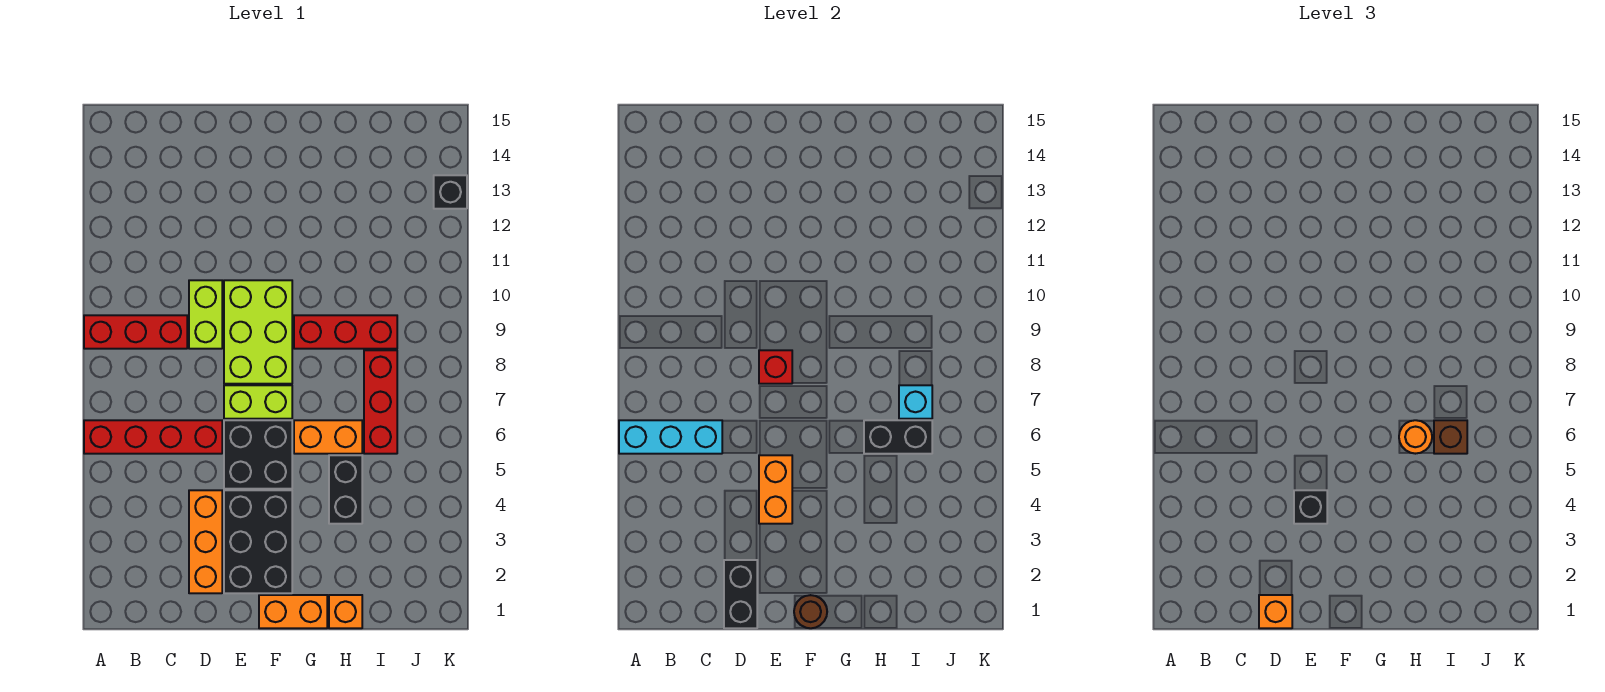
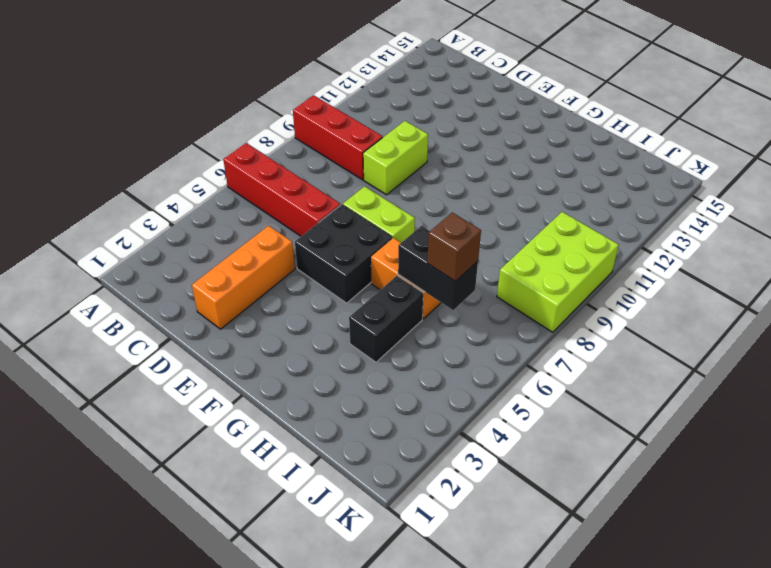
lime brick J8:K10 level 1 -> lime brick E8:F10 level 1
none -> black brick E2:F4 level 1
none -> orange brick F1:G1 level 1
none -> red brick G9:I9 level 1

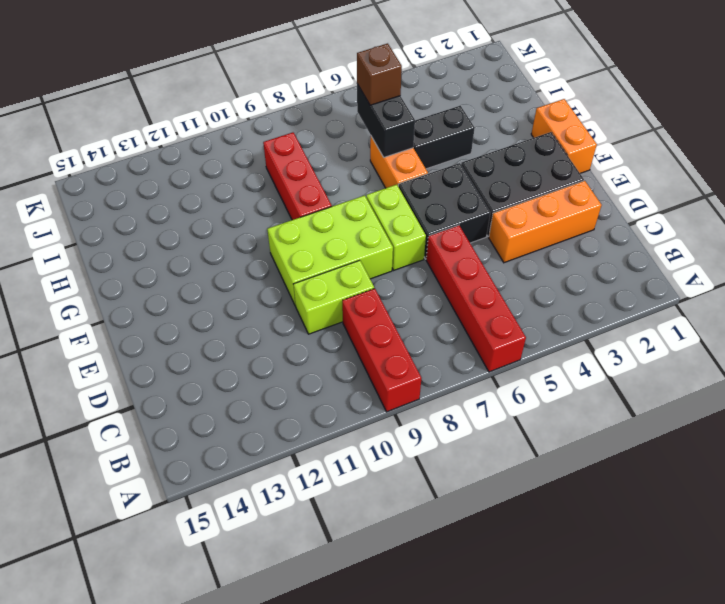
none -> orange brick H1 level 1
none -> red brick I6:I8 level 1
none -> black brick K13 level 1

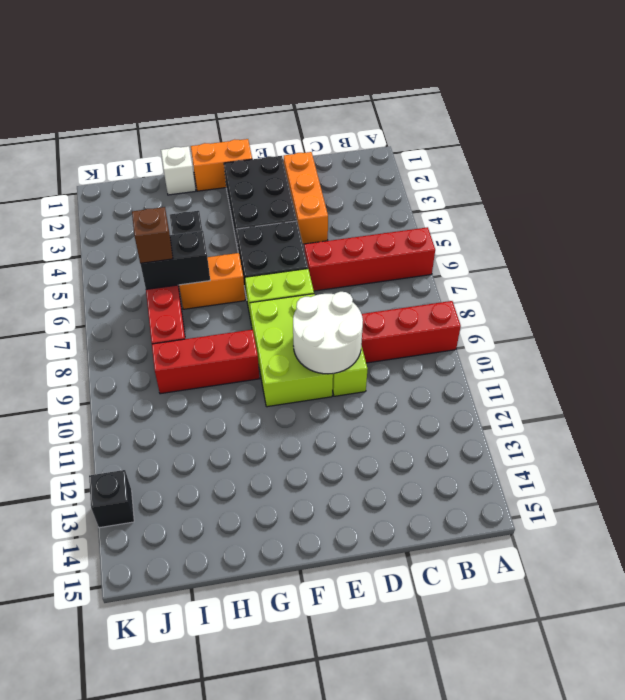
white round brick D9:E10 level 2 -> none
white brick H1 level 1 -> orange brick H1 level 1
none -> cyan brick A6:C6 level 2
none -> black brick D1:D2 level 2
none -> orange brick E4:E5 level 2

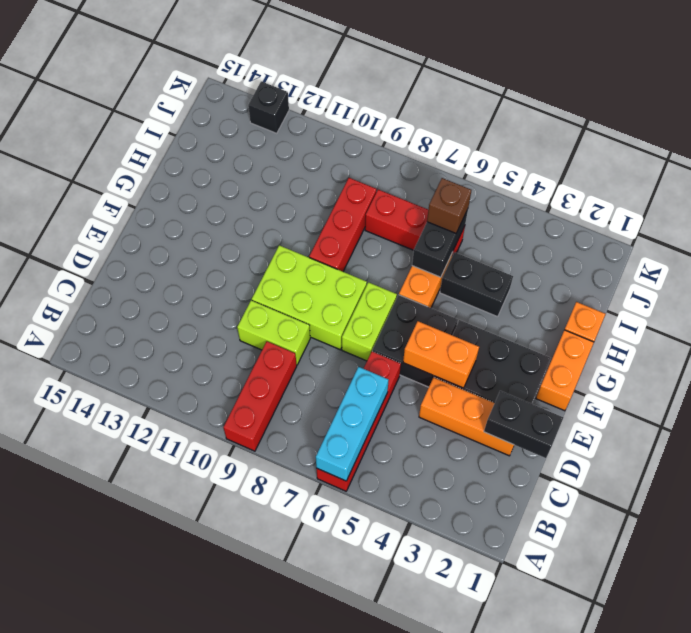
none -> red brick E8 level 2
none -> brown round brick F1 level 2
none -> cyan brick I7 level 2

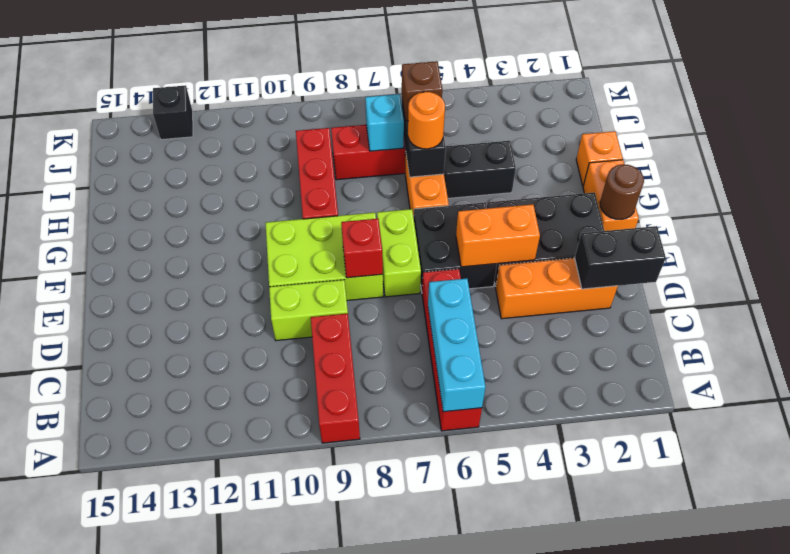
none -> orange brick D1 level 3
none -> black brick E4 level 3

